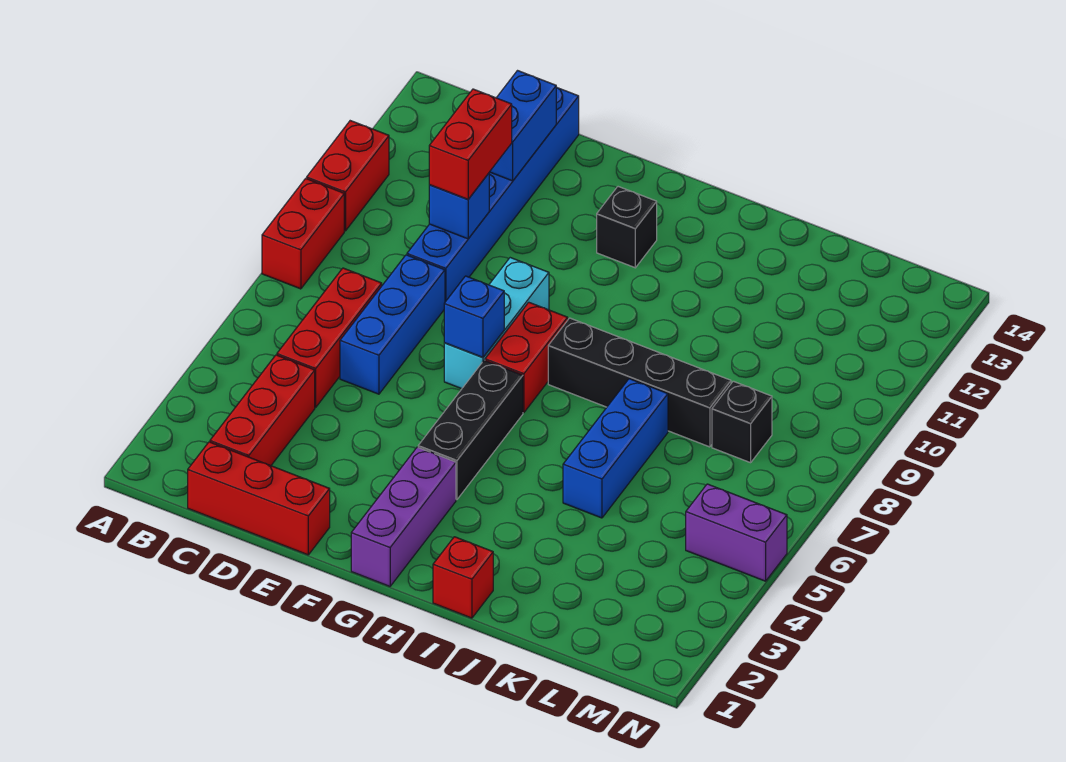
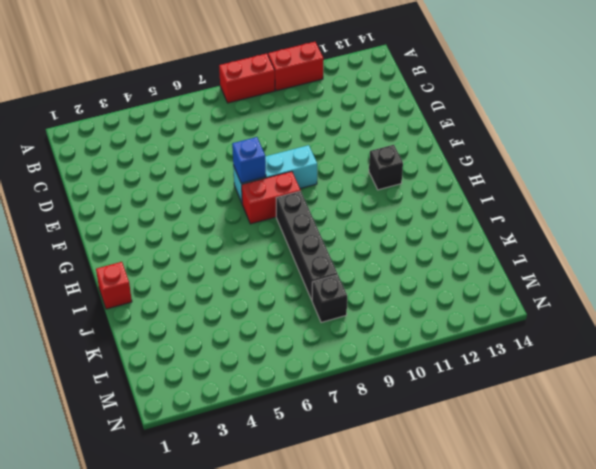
none -> red brick C1:E1 level 1
none -> red brick C2:C4 level 1
none -> red brick C5:C7 level 1

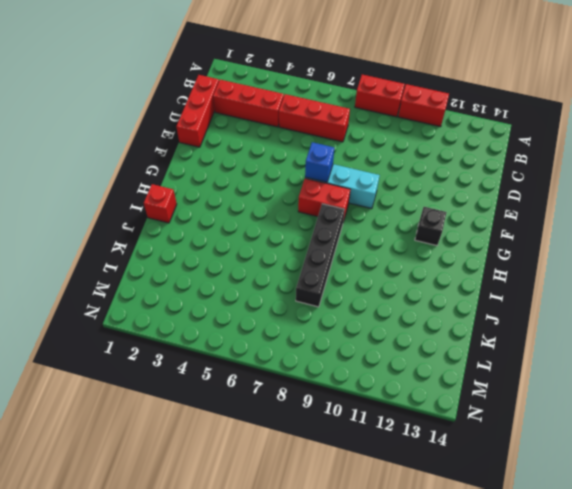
none -> blue brick D6:D8 level 1
none -> blue brick D9:D14 level 1
none -> purple brick G1:G3 level 1

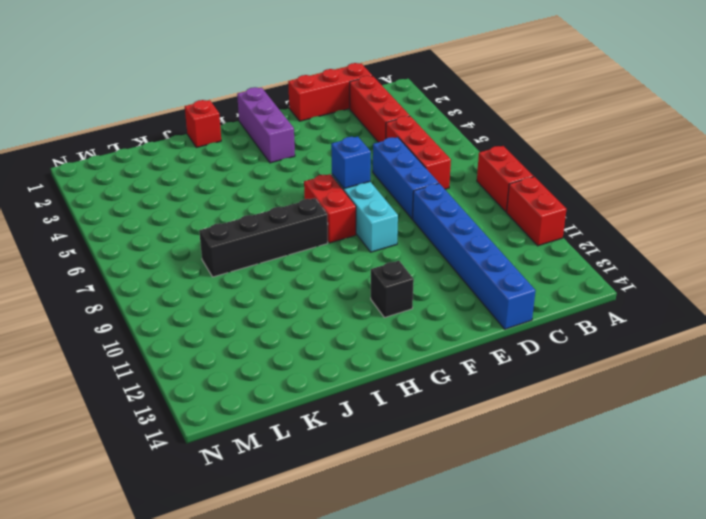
none -> black brick G4:G6 level 1
none -> blue brick J5:J7 level 1
none -> black brick L8 level 1

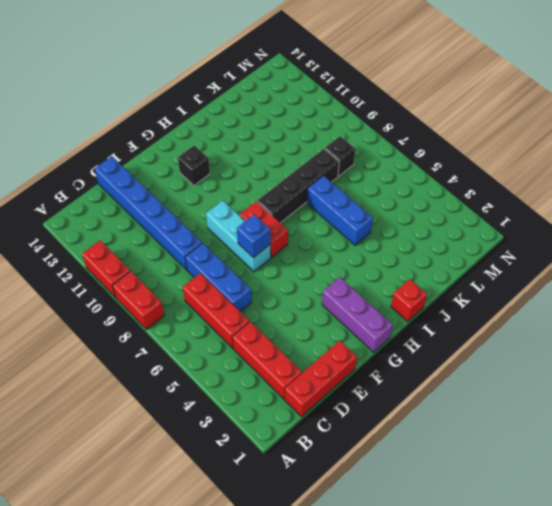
none -> black brick G4:G6 level 1
none -> purple brick M5:N5 level 1
none -> blue brick D10 level 2

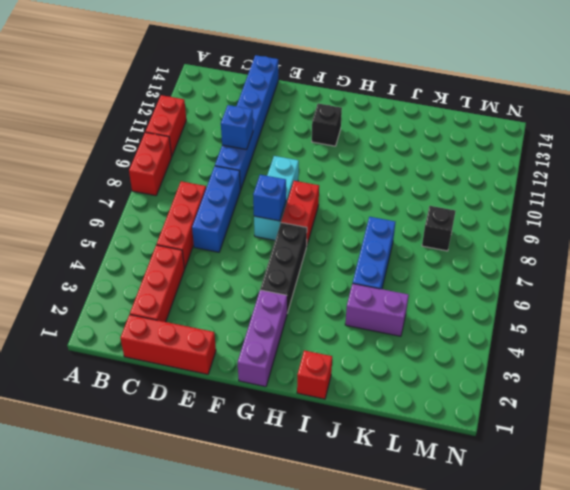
purple brick J4:K4 level 1 -> purple brick M5:N5 level 1
none -> black brick H8:K8 level 1
none -> blue brick D12:D13 level 2
none -> red brick D10:D11 level 3

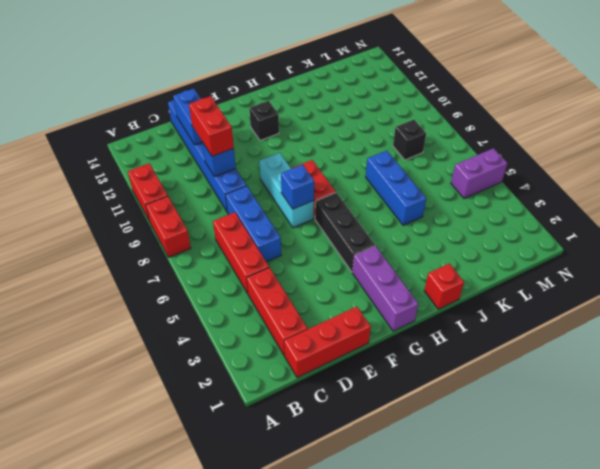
none -> black brick H8:K8 level 1

